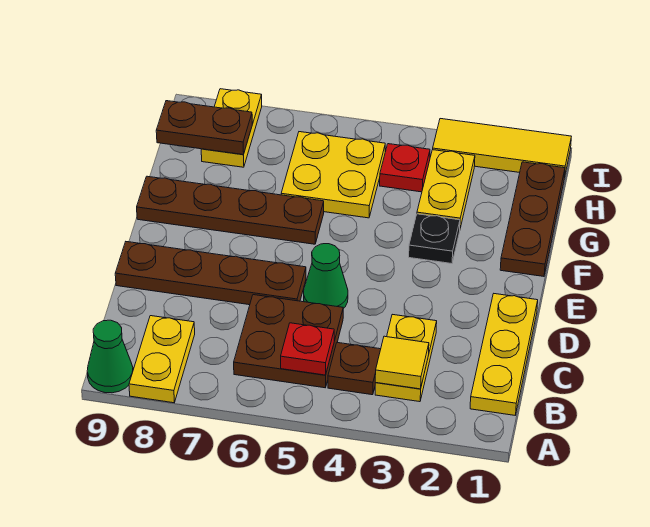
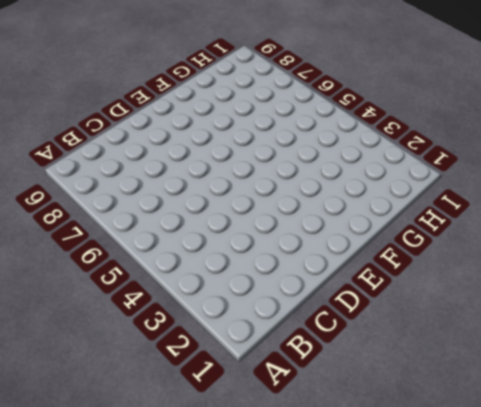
none -> yellow plate A8:B8 level 1
none -> green cone A9 level 1
none -> yellow plate B1:D1 level 1

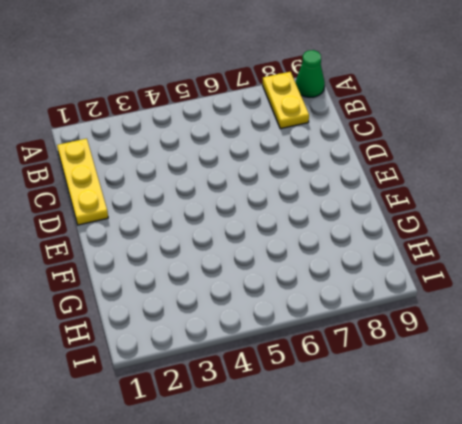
none -> yellow plate B3:C3 level 1
none -> brown plate B4 level 1
none -> brown plate B5:C6 level 1

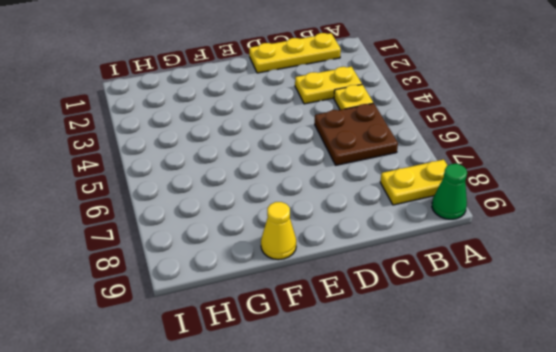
yellow plate B4 level 1 -> brown plate B4 level 1
yellow cone F9 level 1 -> brown plate F6:F9 level 1
none -> green cone D5 level 1
none -> brown plate D6:D9 level 1
none -> brown plate F1:H1 level 1

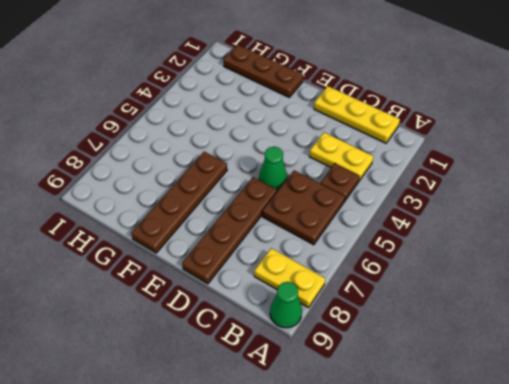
none -> black plate F3 level 1
none -> yellow plate G3:H3 level 1
none -> yellow plate G5:H6 level 1

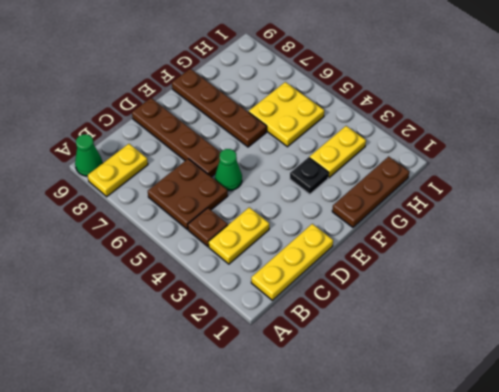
none -> red plate H4 level 1
none -> yellow plate H8:I8 level 1
none -> yellow tile I1:I3 level 1

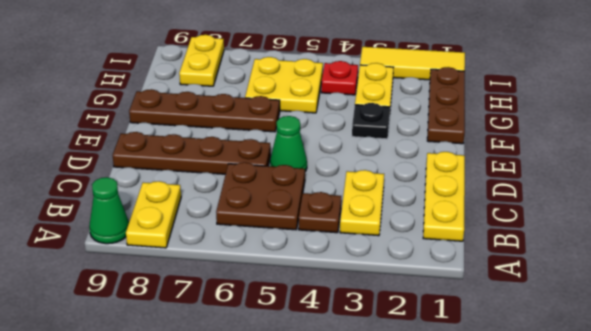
none -> yellow tile B3 level 2
none -> red plate B5 level 2
none -> brown plate H8:H9 level 2

